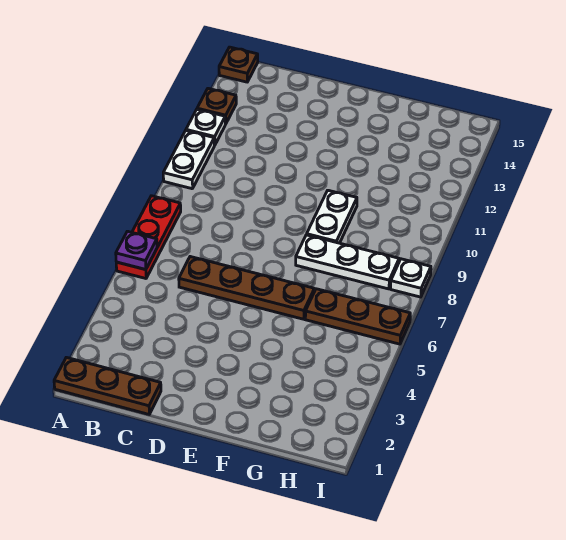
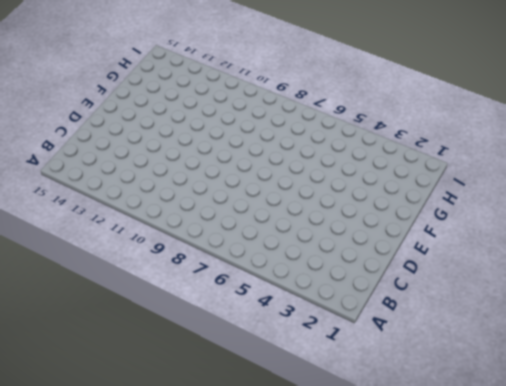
none -> brown plate A1:C1 level 1
none -> red plate A6:A8 level 1
none -> white plate A10:A11 level 1

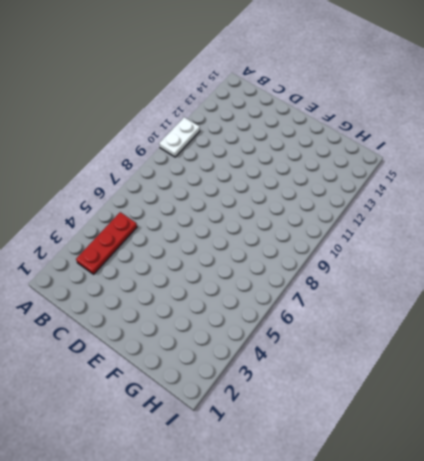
red plate B3:B5 level 1 -> red plate A6:A8 level 1
none -> brown plate A1:C1 level 1
none -> white plate A12 level 1
none -> brown plate A13 level 1

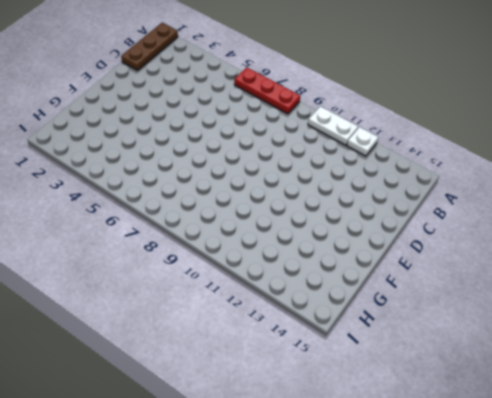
none -> brown plate A13 level 1
none -> brown plate A15 level 1
none -> brown plate C6:F6 level 1

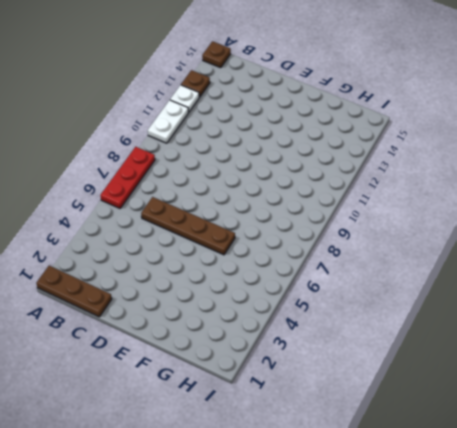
none -> white plate F8:H8 level 1
none -> white plate F9:F10 level 1
none -> brown plate G6:I6 level 1

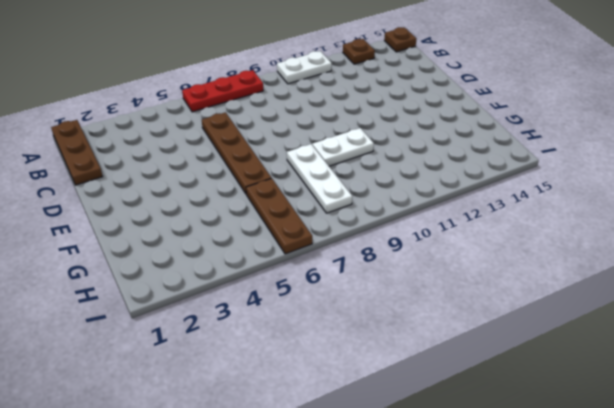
none -> white plate A12 level 1
none -> white plate I8 level 1
none -> purple plate A6 level 2

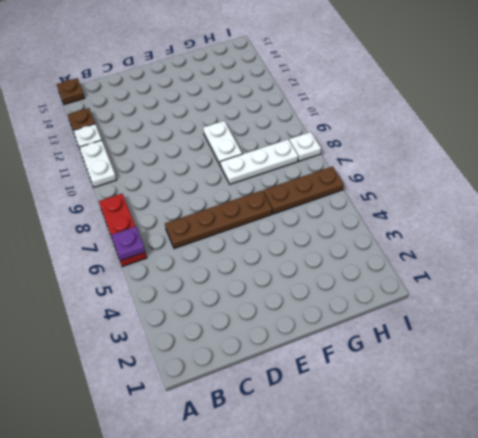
none -> brown plate A1:C1 level 1

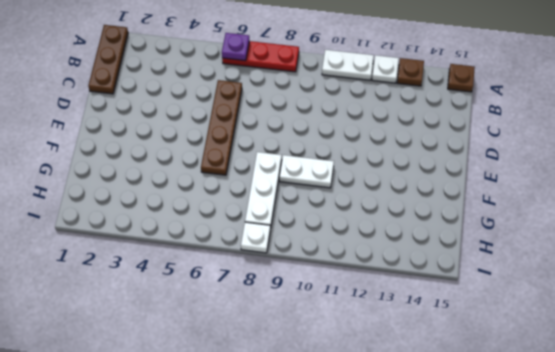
none -> brown plate G6:I6 level 1

